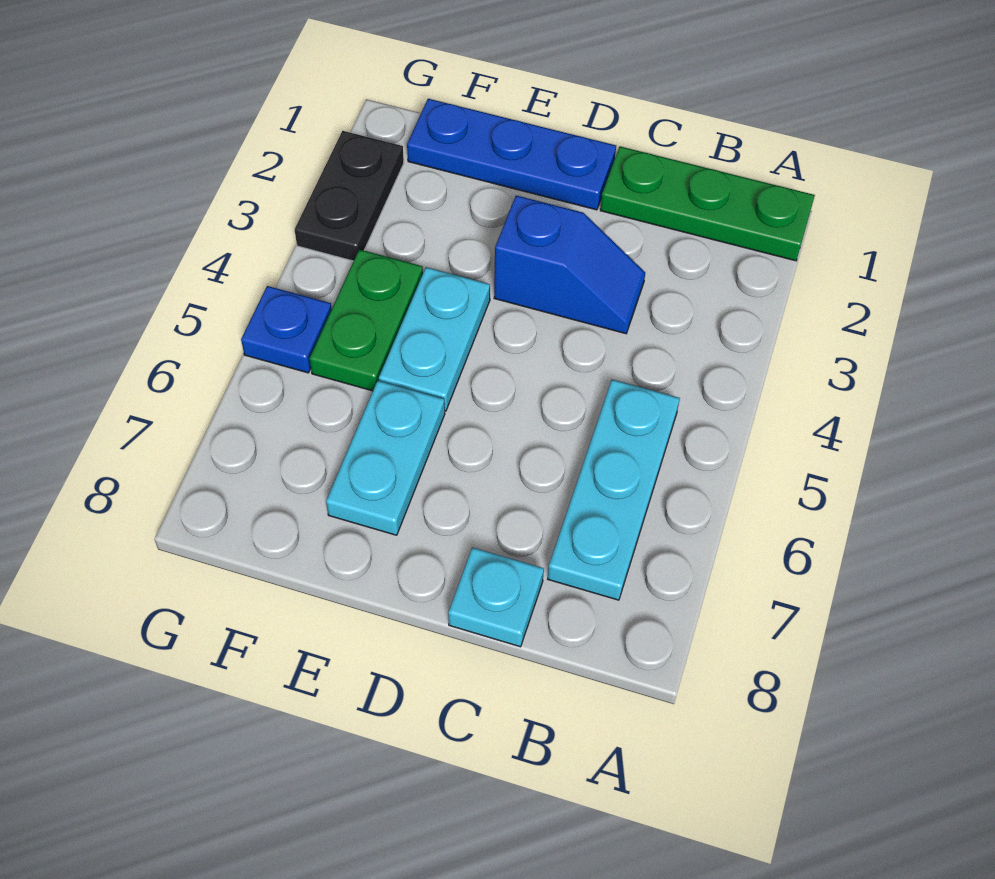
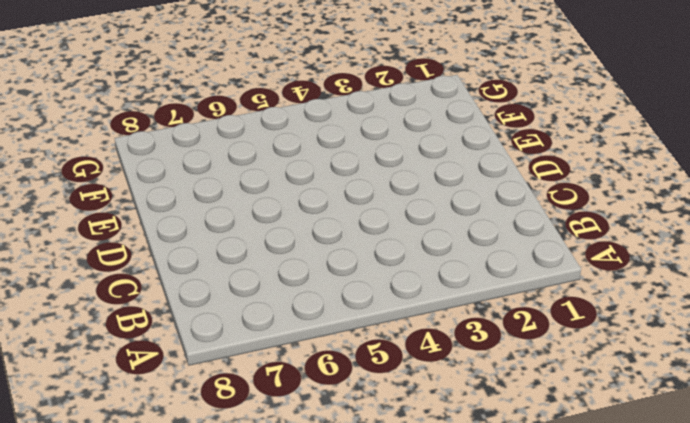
none -> green plate A1:C1 level 1
none -> cyan plate B5:B7 level 1

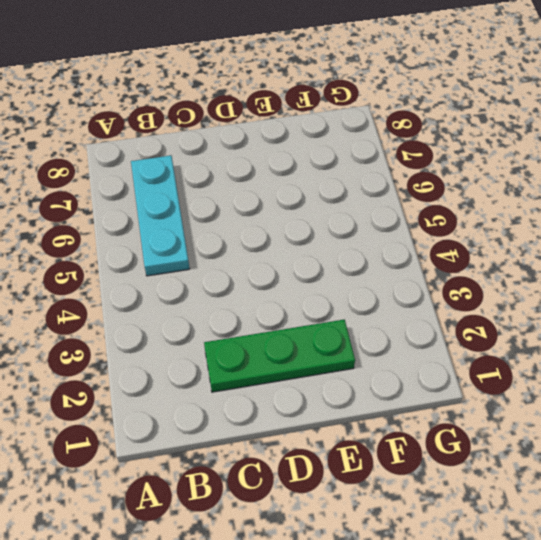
green plate C2:E2 level 1 -> green plate A1:C1 level 1
none -> blue slope C3:D3 level 1 top D
none -> cyan plate C8 level 1

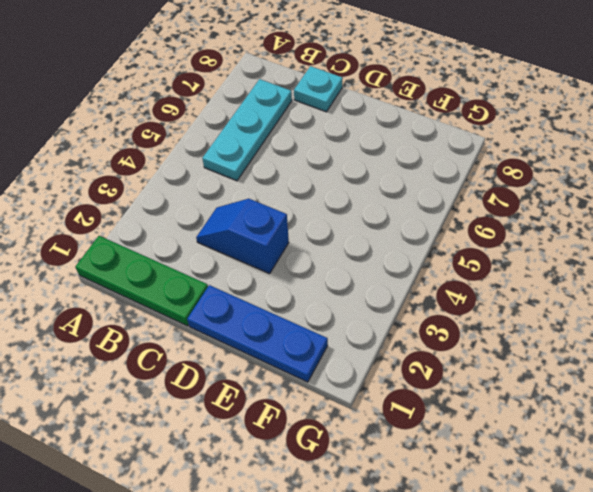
none -> cyan plate E4:E5 level 1
none -> cyan plate E6:E7 level 1

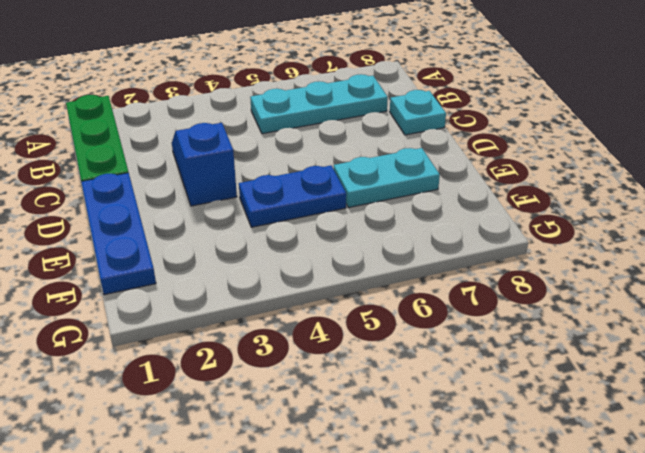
blue plate E4:E5 level 1 -> cyan plate E4:E5 level 1
none -> green plate F4:F5 level 1
none -> black plate G2:G3 level 1

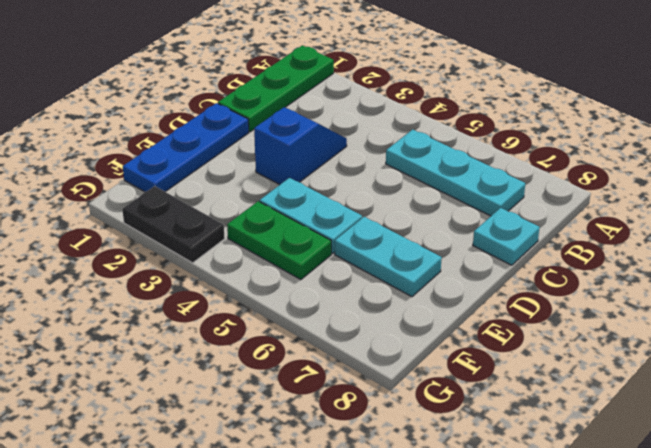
none -> blue plate G5 level 1

